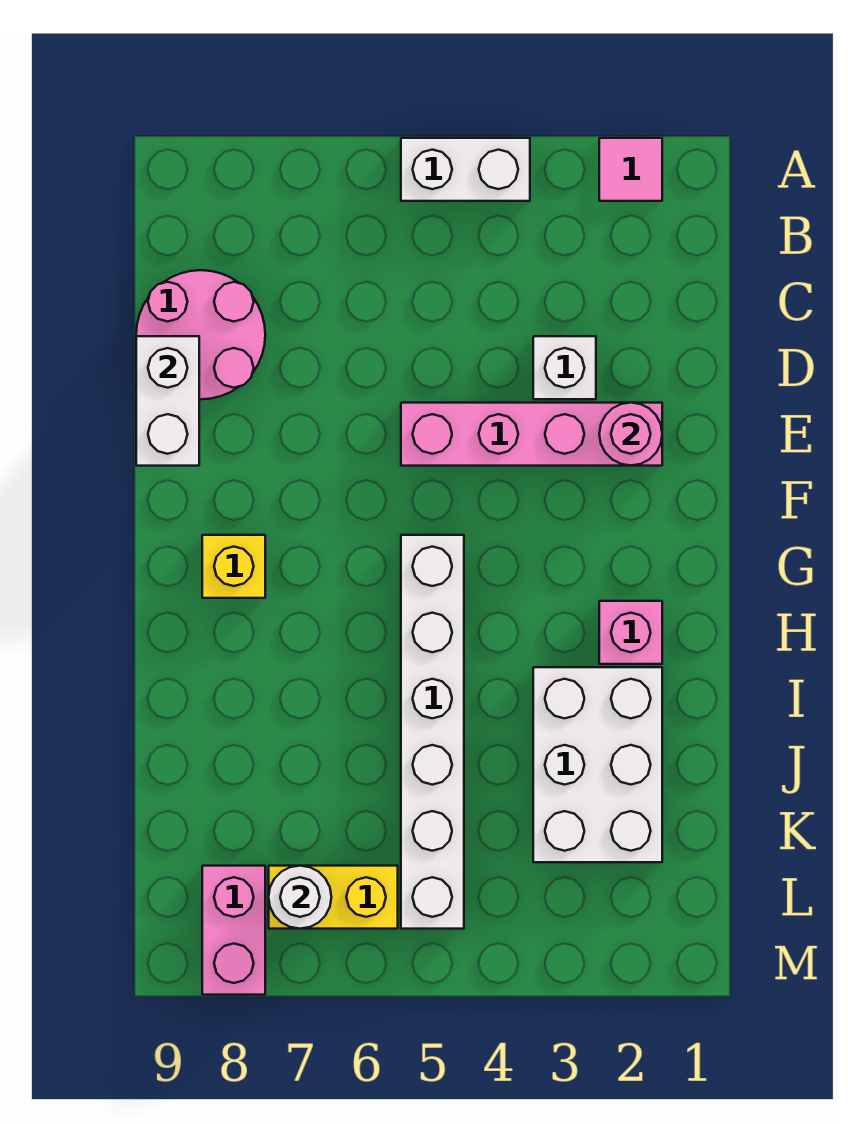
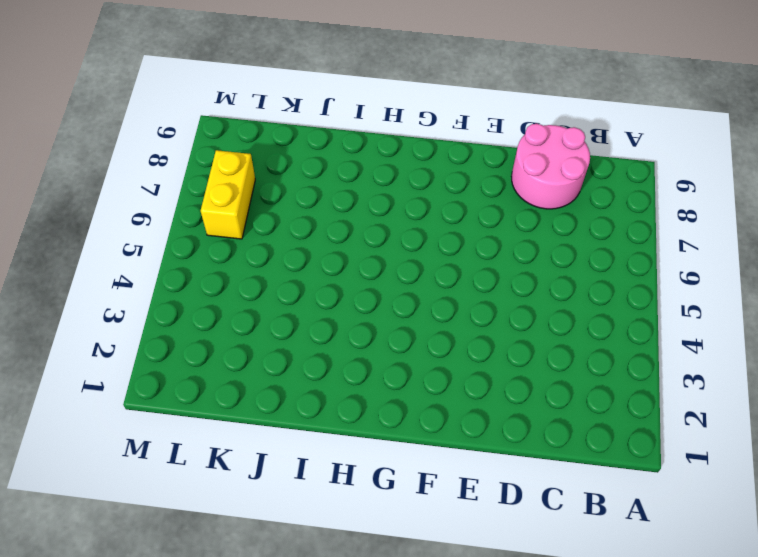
none -> pink tile A2 level 1
none -> white brick A4:A5 level 1
none -> white brick D3 level 1

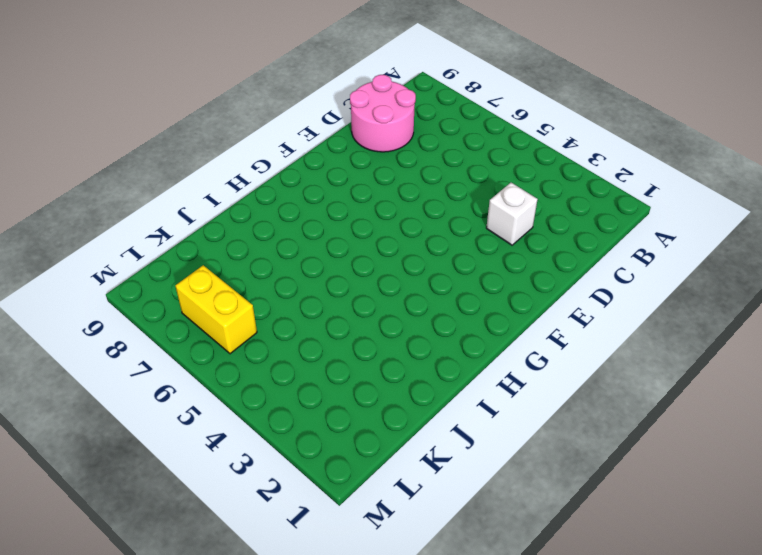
none -> pink tile A2 level 1
none -> white brick A4:A5 level 1
none -> pink brick E2:E5 level 1

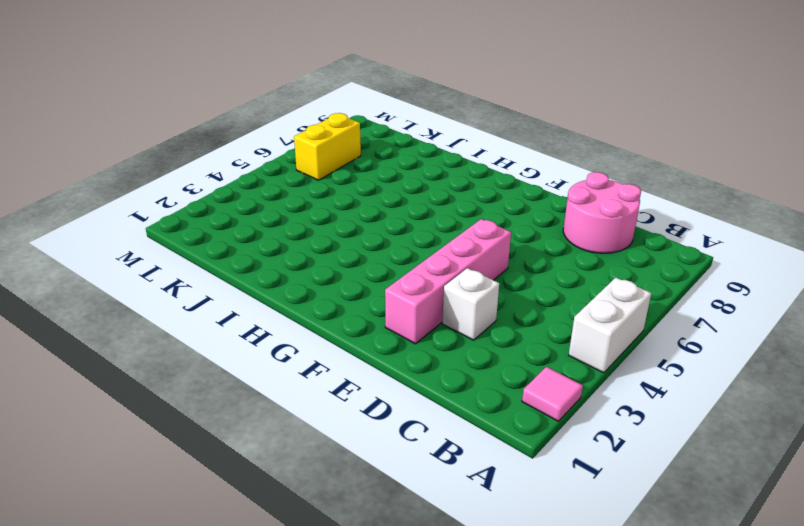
none -> white brick G5:L5 level 1
none -> yellow brick G8 level 1
none -> pink brick H2 level 1

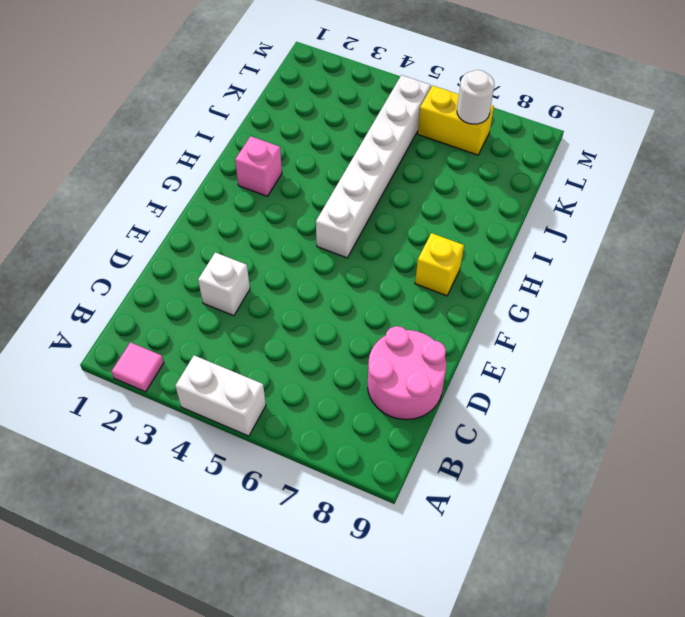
none -> pink brick E2:E5 level 1
none -> white brick I2:K3 level 1
none -> pink brick L8:M8 level 1

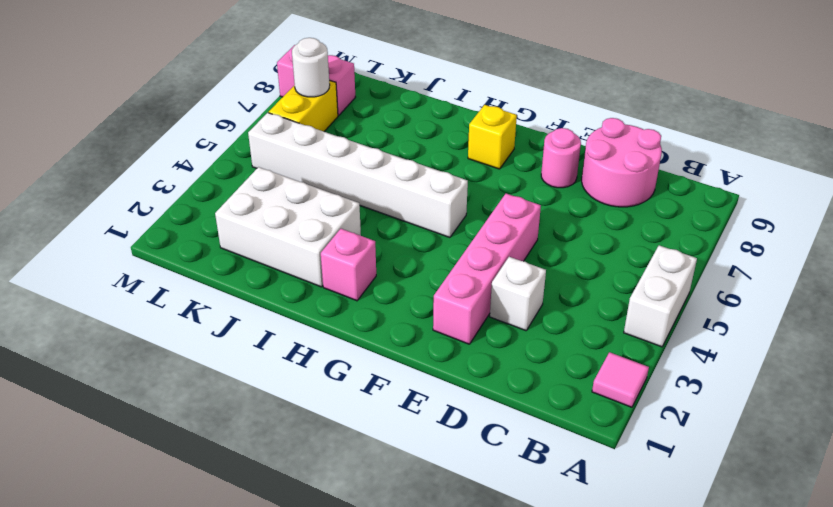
pink round brick E8 level 1 -> pink round brick E2 level 2
none -> white brick D9:E9 level 2

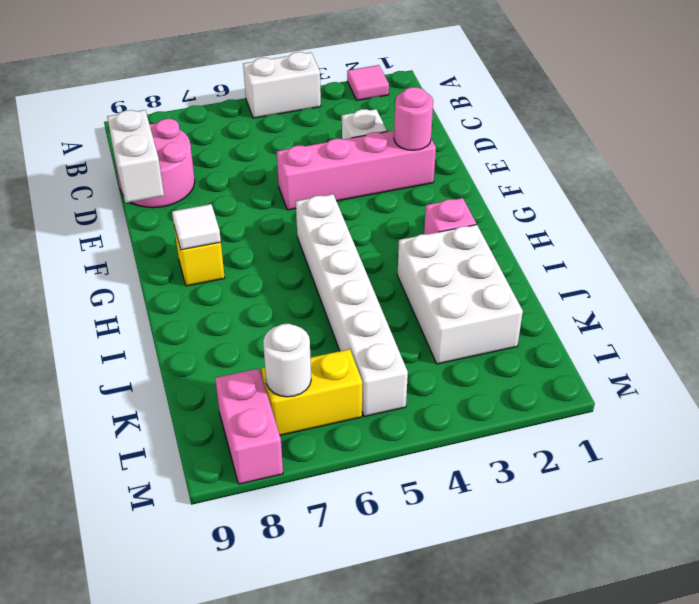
white tile G8 level 2 -> none

